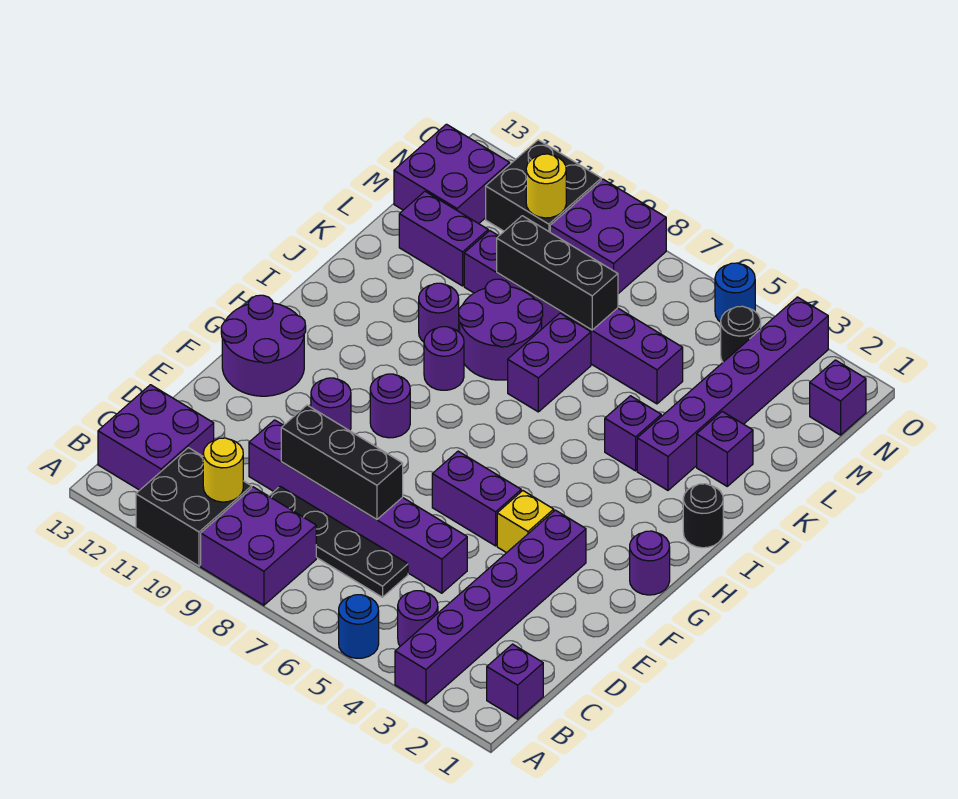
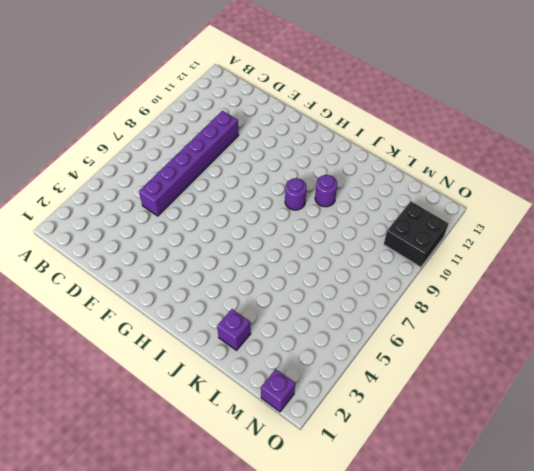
none -> purple brick A3:F3 level 1
none -> blue round brick A5 level 1
none -> purple brick A8:B9 level 1
none -> black brick A10:B11 level 1

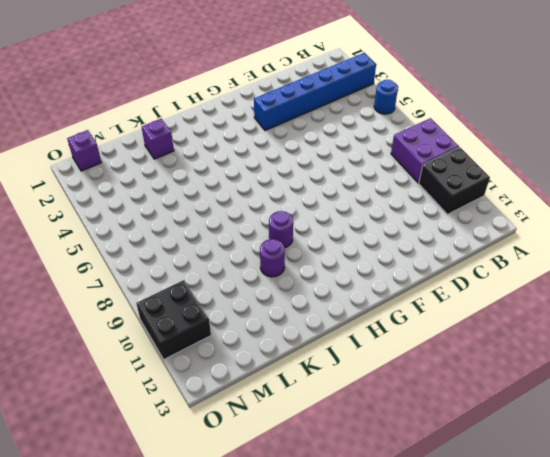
blue brick A3:F3 level 1 -> purple brick A3:F3 level 1
none -> purple brick B1 level 1
none -> purple round brick B4 level 1
none -> purple brick B12:C13 level 1
none -> black plate C6:C9 level 1

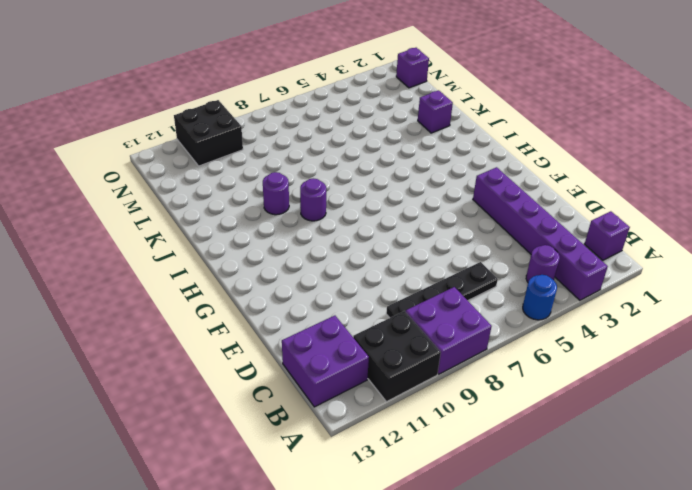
none -> purple brick D5:D10 level 1
none -> yellow brick F4 level 1
none -> purple brick F5:F6 level 1
none -> purple round brick F10 level 1

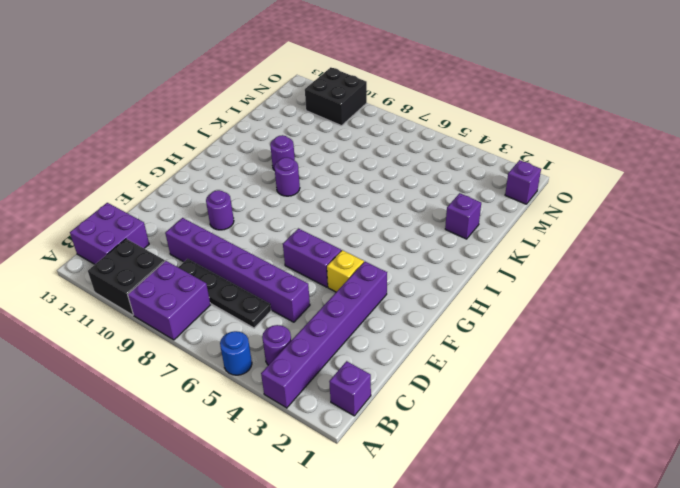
none -> purple round brick F12:G13 level 1
none -> purple round brick G1 level 1
none -> purple round brick G9 level 1
none -> black round brick I1 level 1

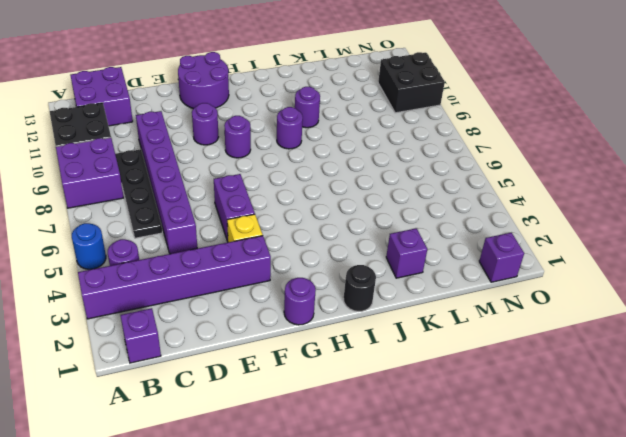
none -> purple brick J3:O3 level 1
none -> purple brick J4 level 1
none -> purple brick J7:K7 level 1
none -> purple round brick J8:K9 level 1

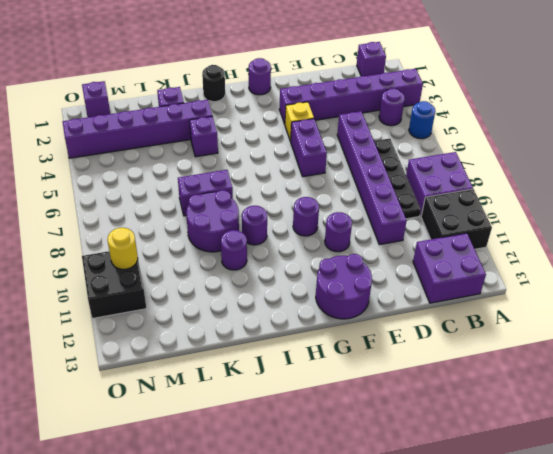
none -> purple brick L5:L10 level 1
none -> purple brick L11:L12 level 1
none -> purple brick M12:N13 level 1
none -> black round brick N4 level 1

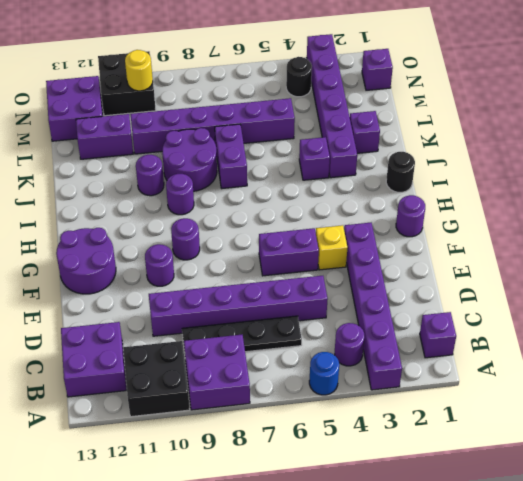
none -> purple brick N8:O9 level 1
none -> blue round brick O5 level 1
none -> yellow round brick B10 level 2
none -> black brick D7:D9 level 2

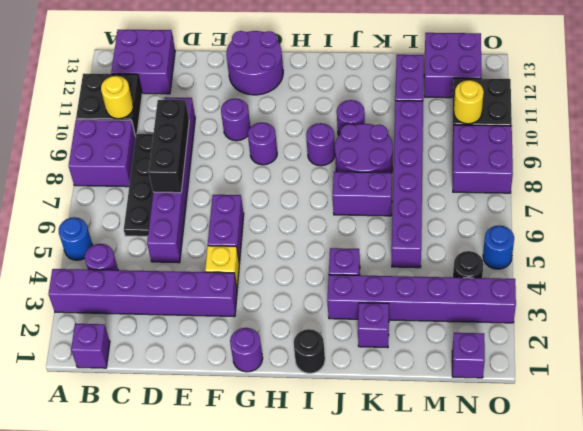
none -> black brick L7:L9 level 2

